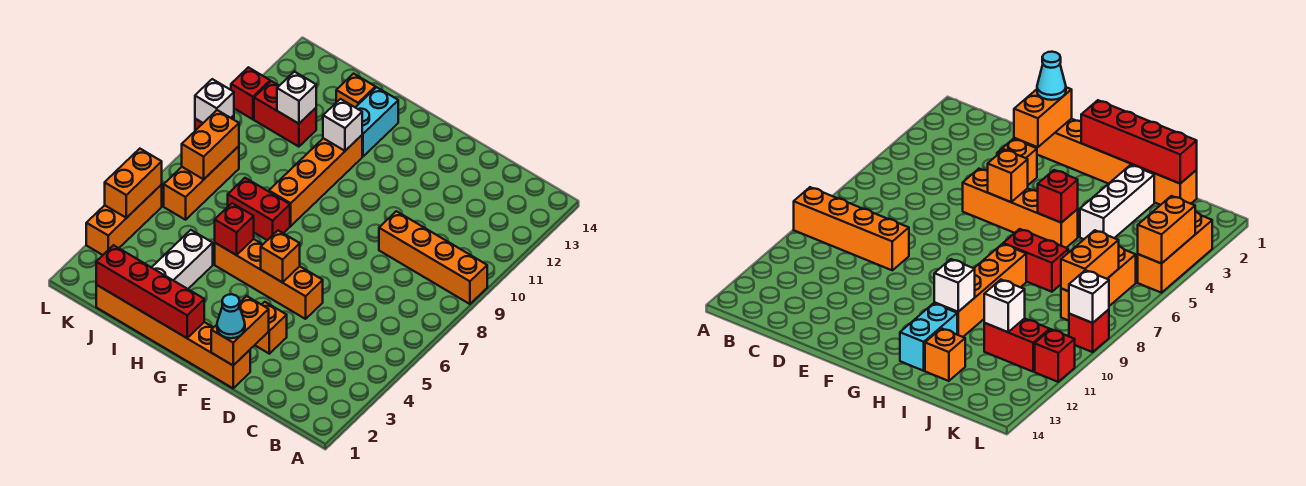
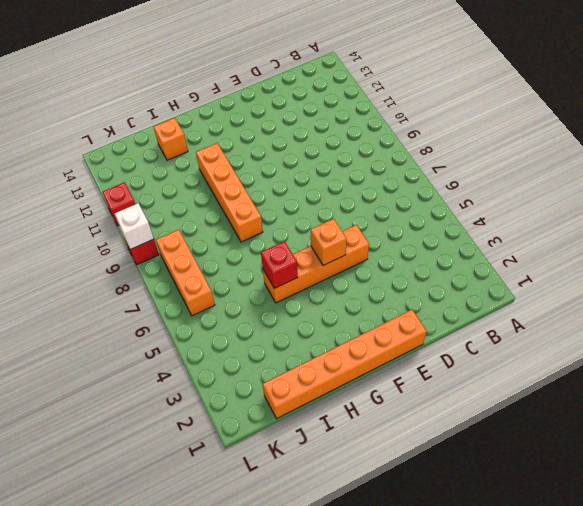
none -> orange brick A9:D9 level 1
none -> orange brick E3 level 1
none -> red brick H7:I7 level 1

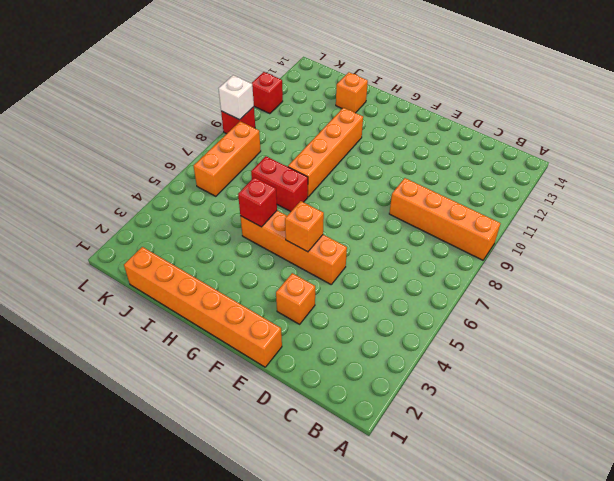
none -> cyan brick H12:H13 level 1
none -> white brick I2:I4 level 1
none -> red brick J11:K11 level 1

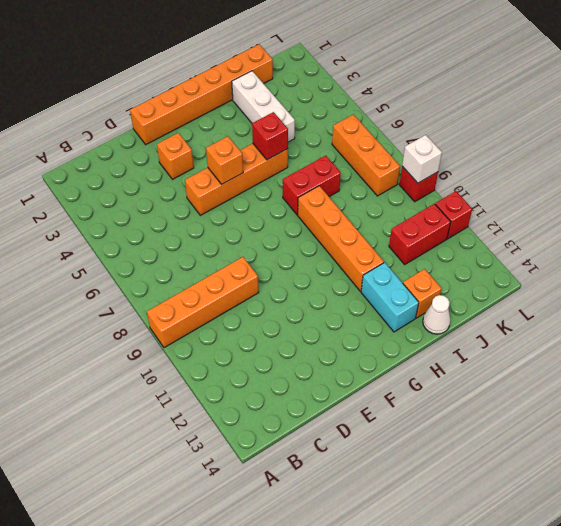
white cone I14 level 1 -> none
none -> orange brick L3:L5 level 1
none -> orange brick E1:E2 level 2
none -> red brick G1:J1 level 2

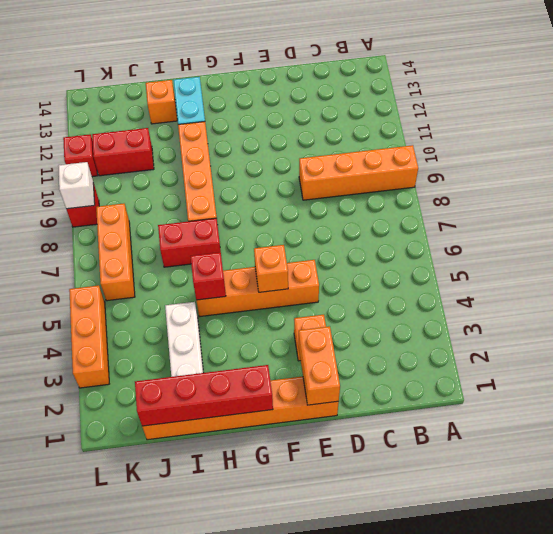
none -> white brick H11 level 2
none -> white brick J11 level 2
none -> orange brick K7:K8 level 2

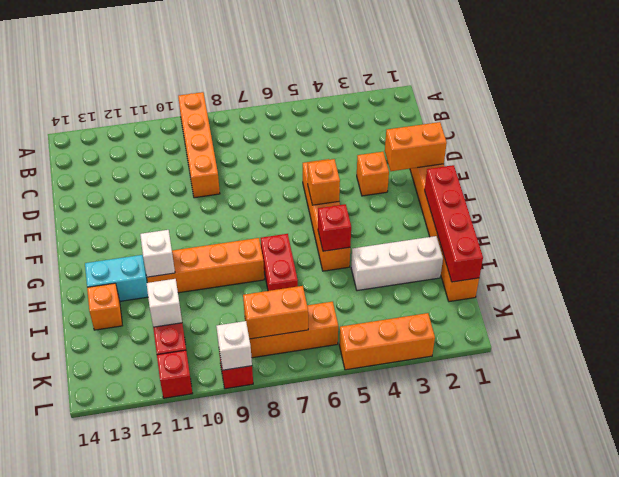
none -> orange brick L4:L5 level 2
none -> cyan cone E1 level 3

